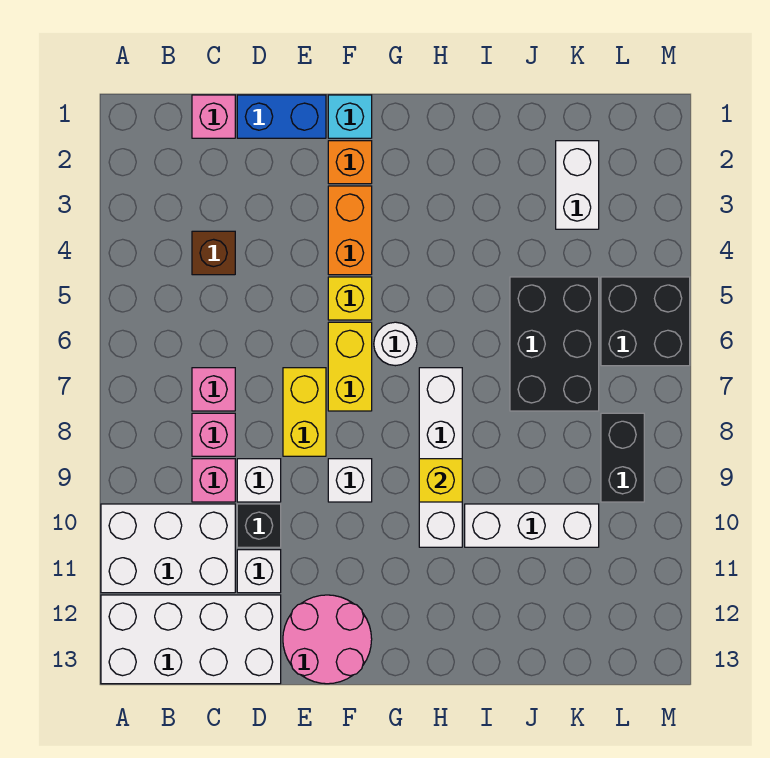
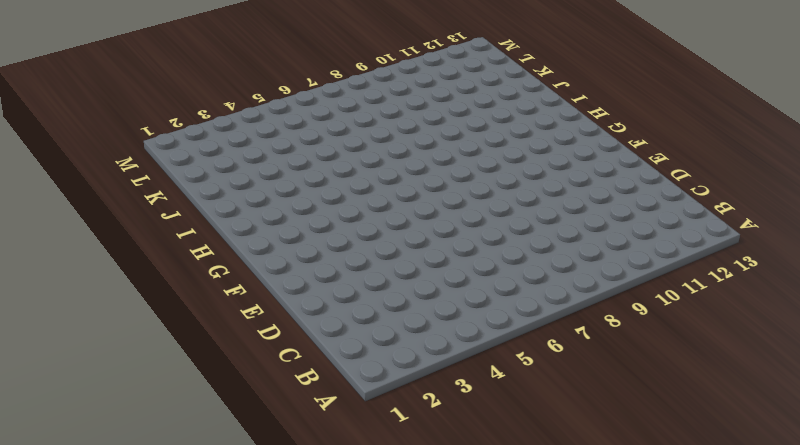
none -> white brick A10:C11 level 1
none -> white brick A12:D13 level 1
none -> pink brick C1 level 1

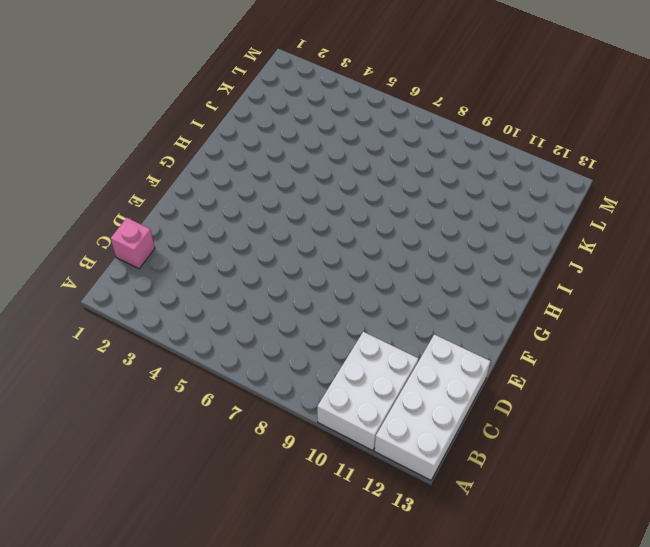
none -> brown brick C4 level 1
none -> pink brick C7 level 1
none -> pink brick C8 level 1

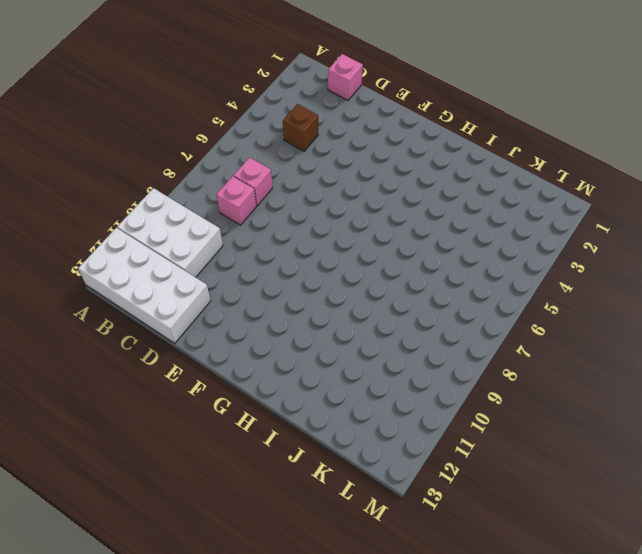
none -> pink brick C9 level 1
none -> blue brick D1:E1 level 1
none -> white brick D9 level 1

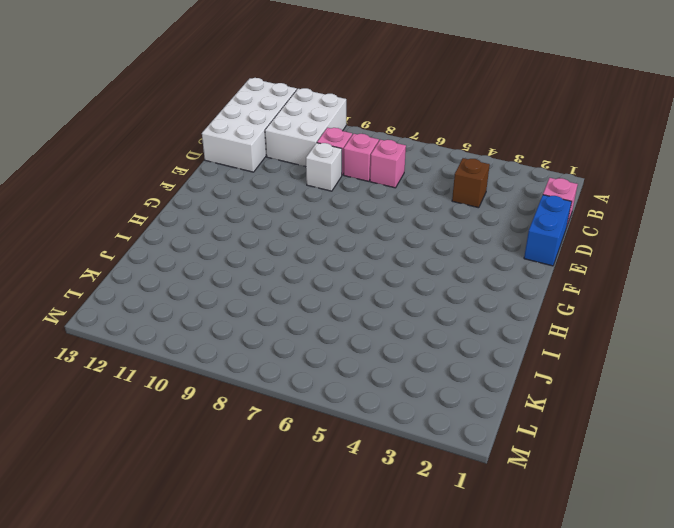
none -> black brick D10 level 1
none -> white brick D11 level 1
none -> yellow brick E7:E8 level 1

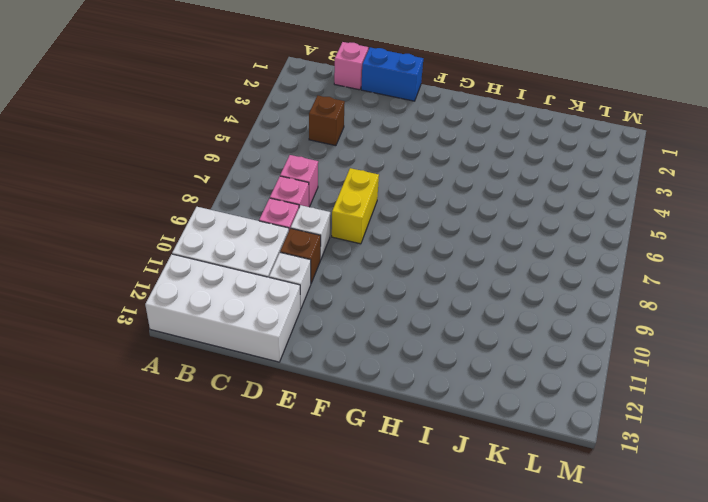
brown brick D10 level 1 -> black brick D10 level 1
none -> pink round brick E12:F13 level 1
none -> cyan brick F1 level 1
none -> orange brick F2 level 1

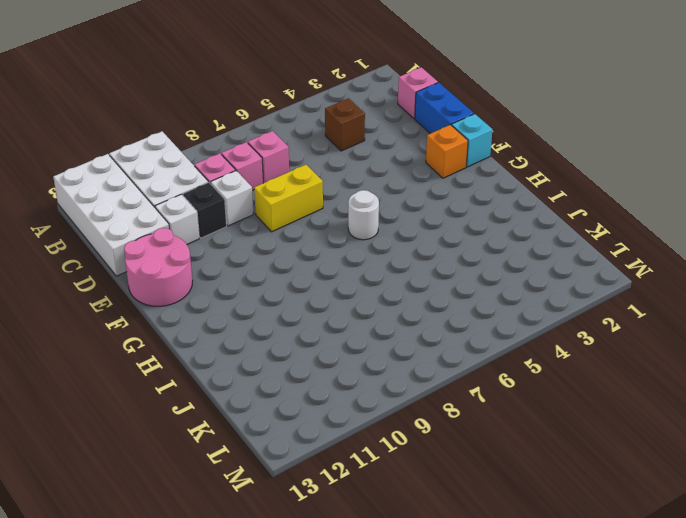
none -> orange brick F3:F4 level 1
none -> yellow brick F5 level 1
none -> yellow brick F6:F7 level 1

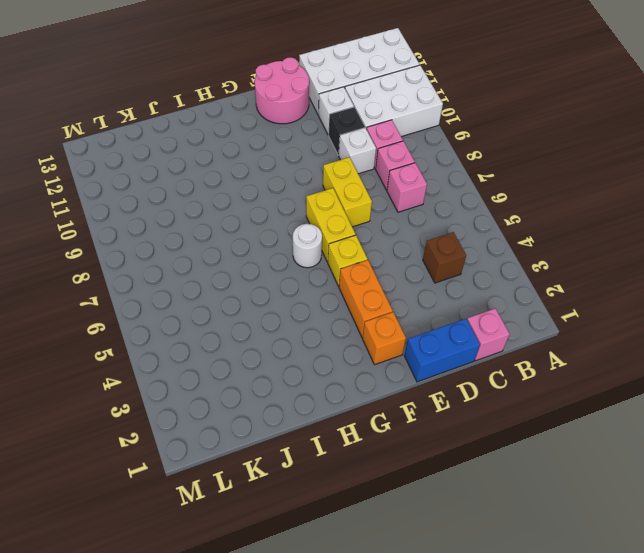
none -> cyan brick F1 level 1
none -> white brick F9 level 1
none -> white brick H7:H10 level 1

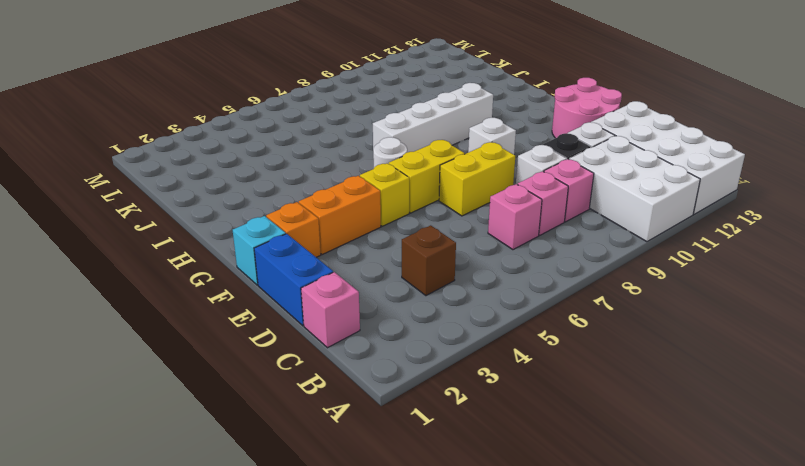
none -> white brick I10:K10 level 1
none -> black brick J5:K7 level 1
none -> white brick K2:K3 level 1

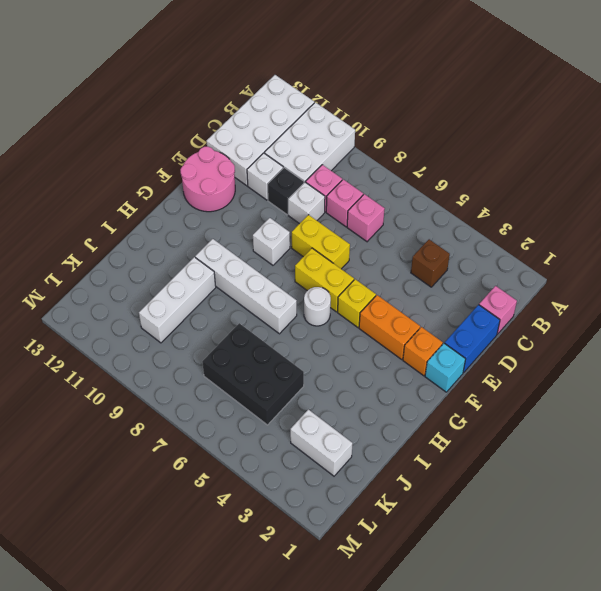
none -> black brick L5:M6 level 1
none -> black brick L8:L9 level 1
none -> yellow brick H9 level 2

